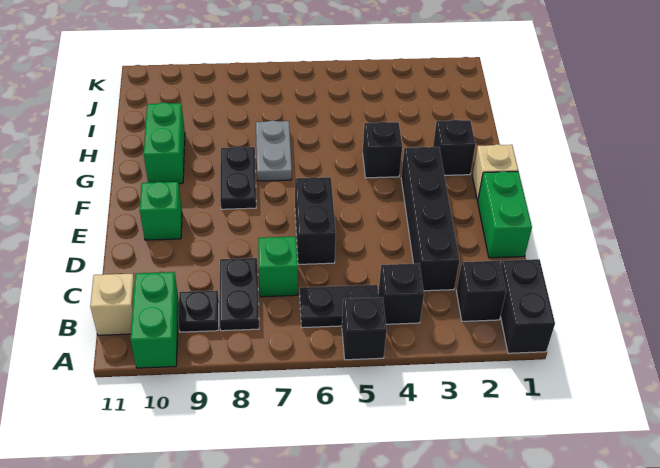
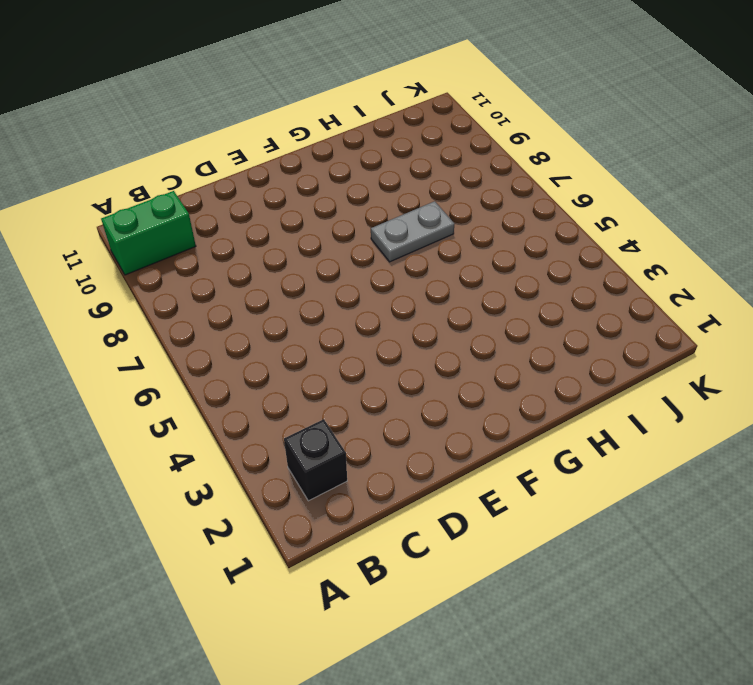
none -> black brick A1:B1 level 1
none -> black brick A5 level 1
none -> black brick B4 level 1

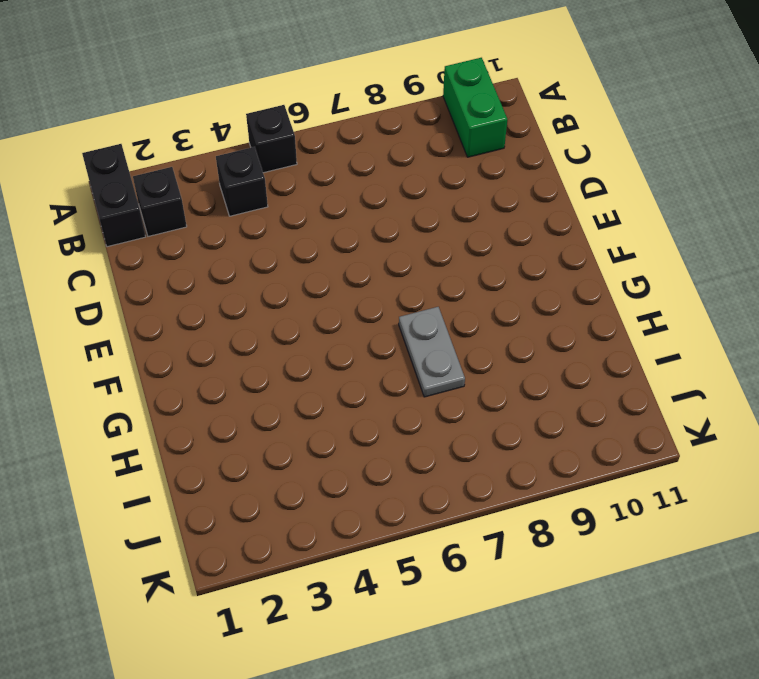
none -> black plate B5:B6 level 1
none -> black plate B8:C8 level 1
none -> black plate B9 level 1

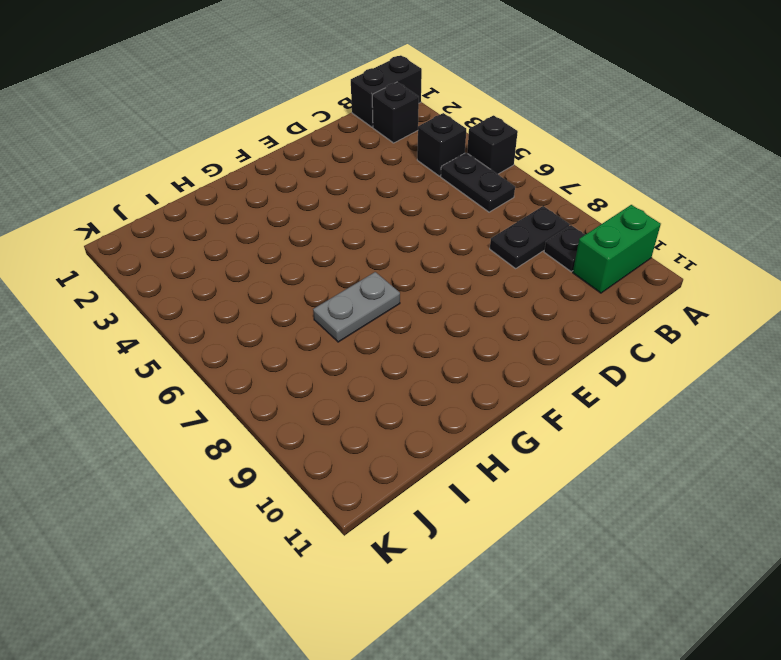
none -> tan brick B11 level 1
none -> black brick C3:F3 level 1
none -> green brick C7 level 1

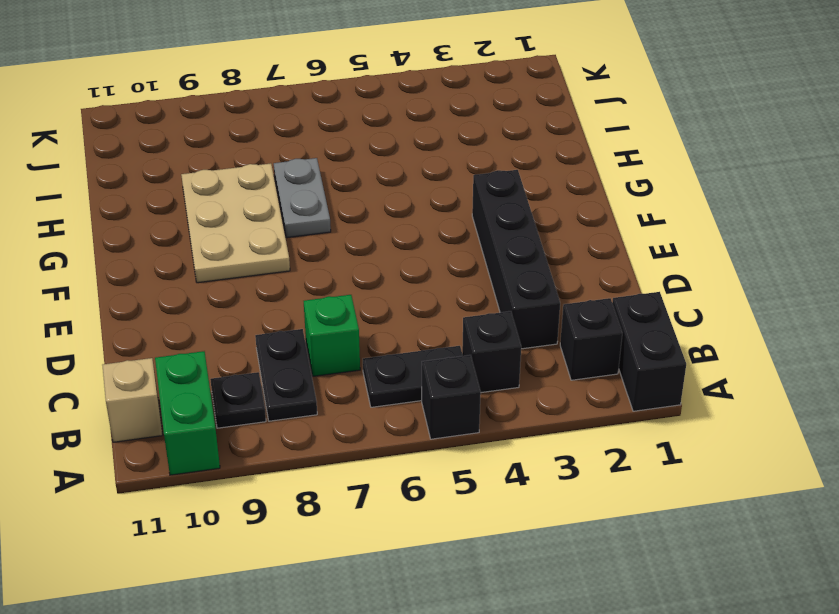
tan plate F8:H9 level 1 -> black plate F8:G8 level 1
none -> green brick D1:E1 level 1
none -> black brick D6:E6 level 1
none -> green brick E10 level 1

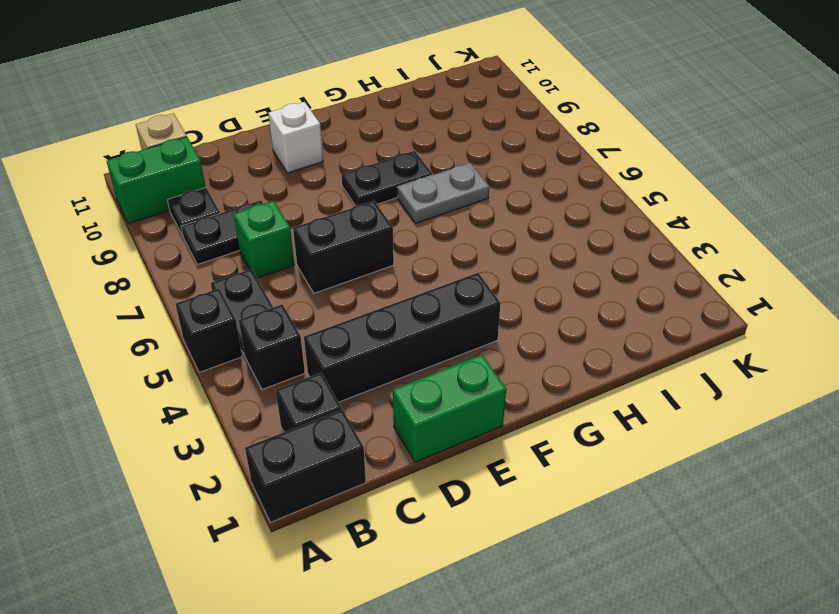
white brick E10 level 1 -> green brick E10 level 1
none -> tan brick F1 level 1
none -> black brick G2 level 1
none -> black brick G4 level 1

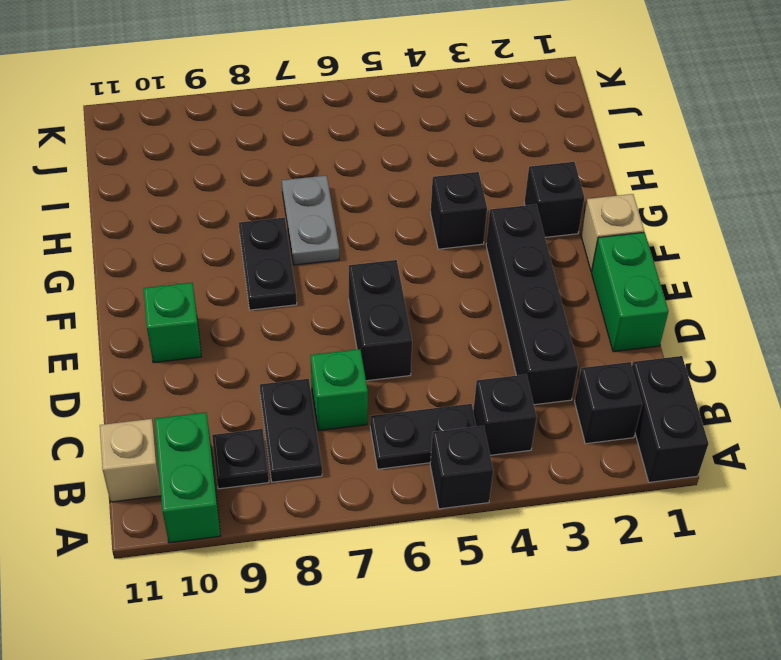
none -> green brick G10:H10 level 1

